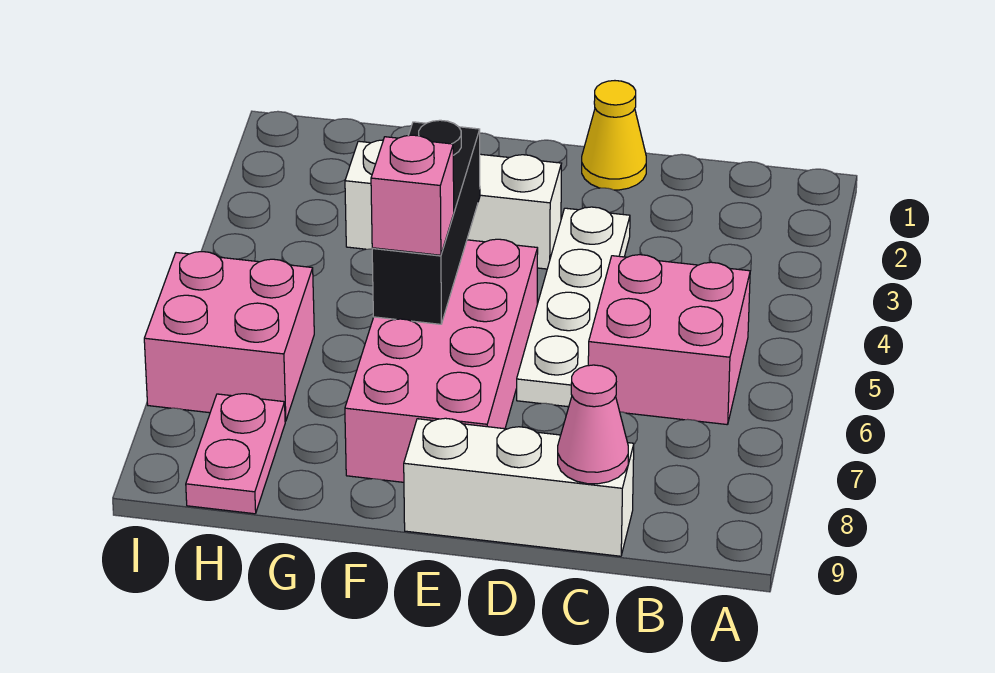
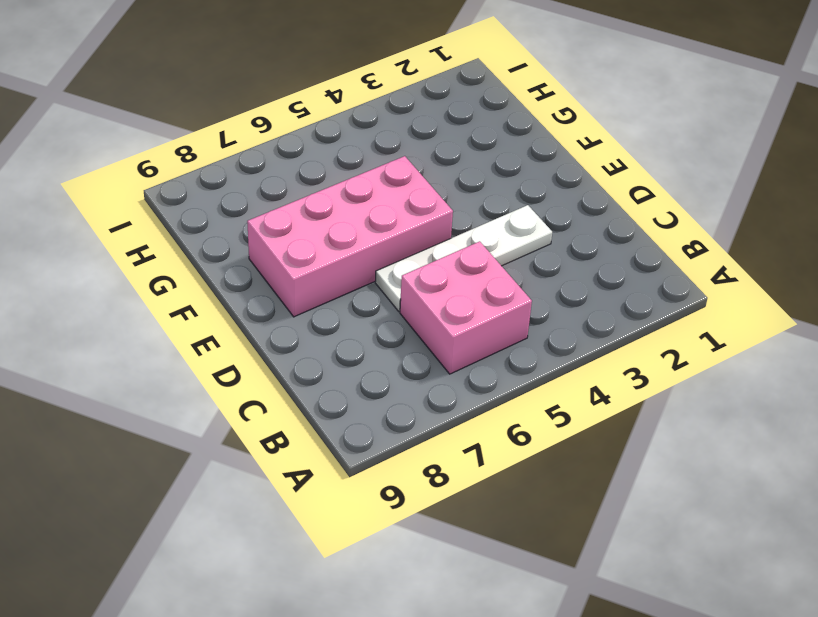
none -> white brick C9:E9 level 1
none -> yellow cone D1 level 1

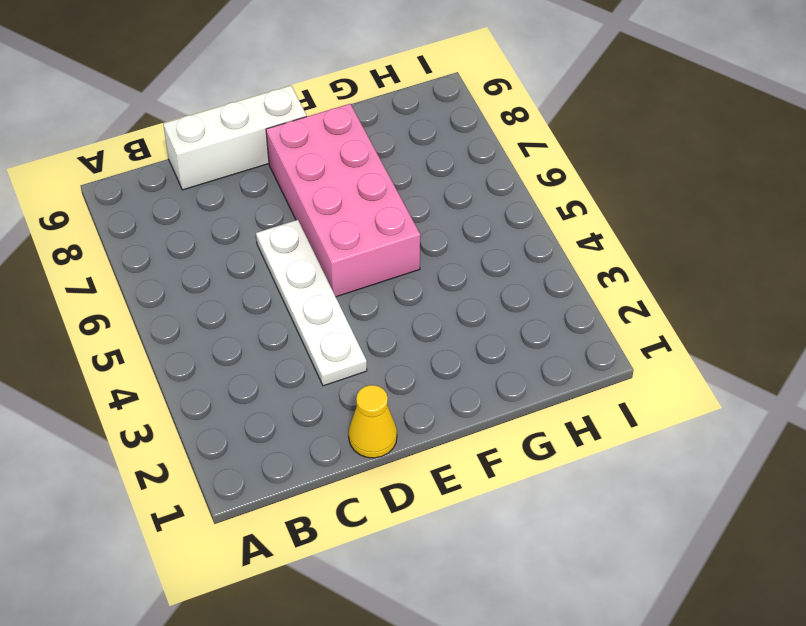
none -> pink brick B5:C6 level 1
none -> white brick E3:G3 level 1

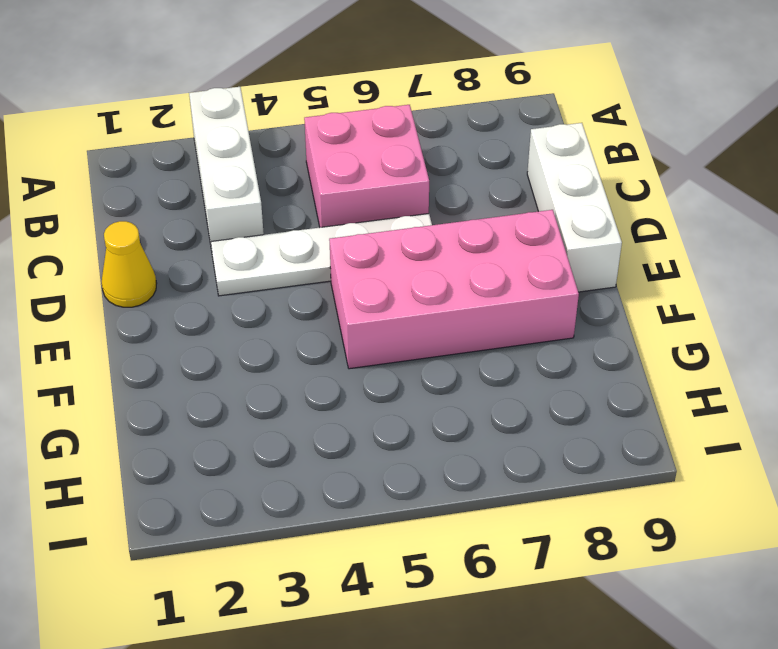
white brick A3:C3 level 1 -> white brick E3:G3 level 1
none -> pink brick H6:I7 level 1
none -> pink plate H8:H9 level 1

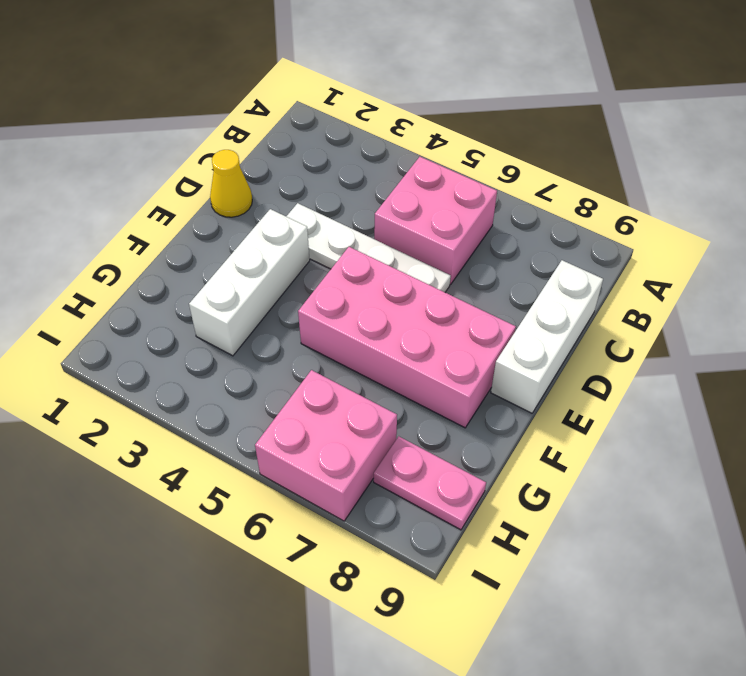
none -> pink cone C9 level 2
none -> black brick F4:F6 level 2

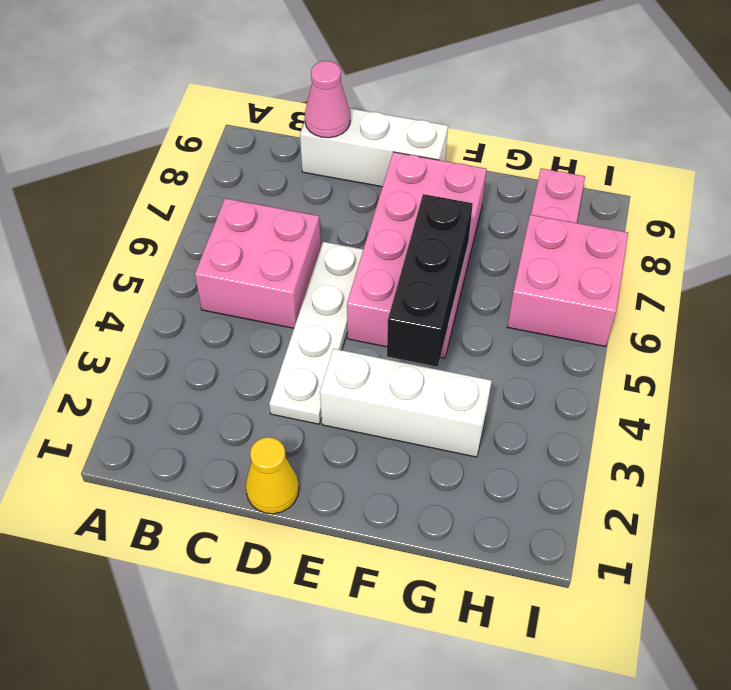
none -> pink brick F6 level 3

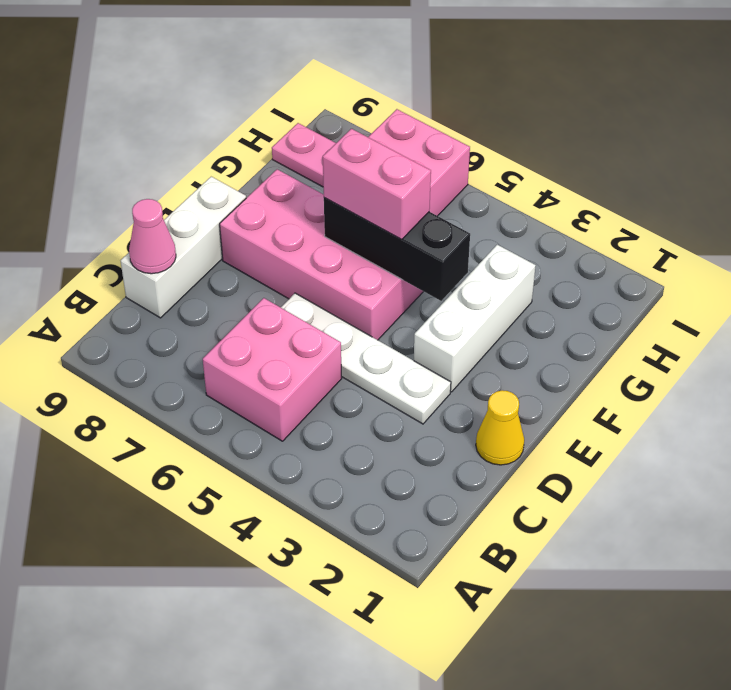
pink brick F5:F6 level 3 -> pink brick F6 level 3

